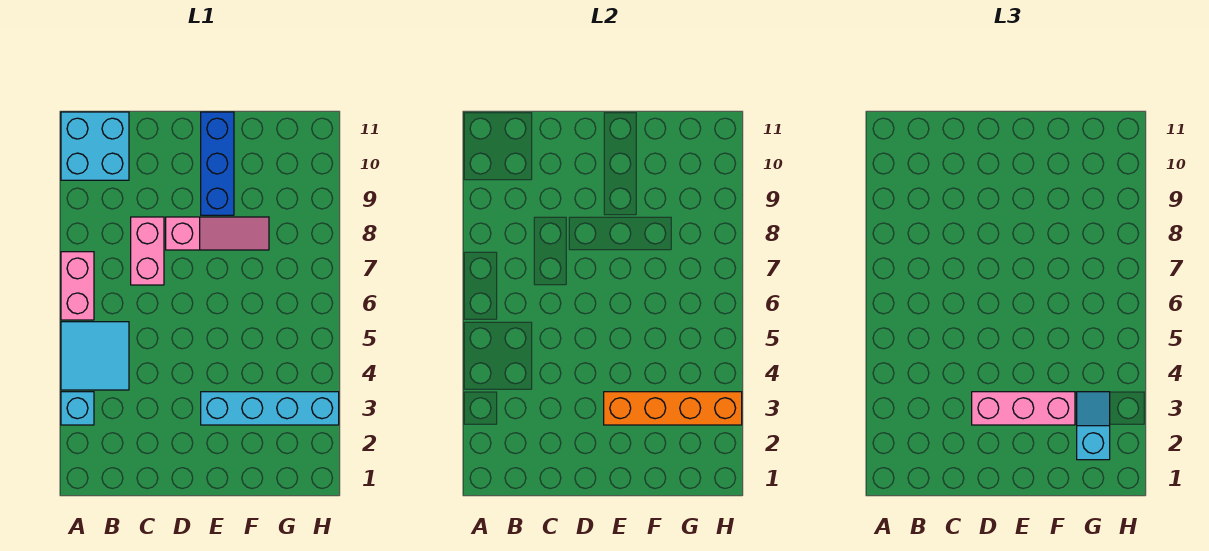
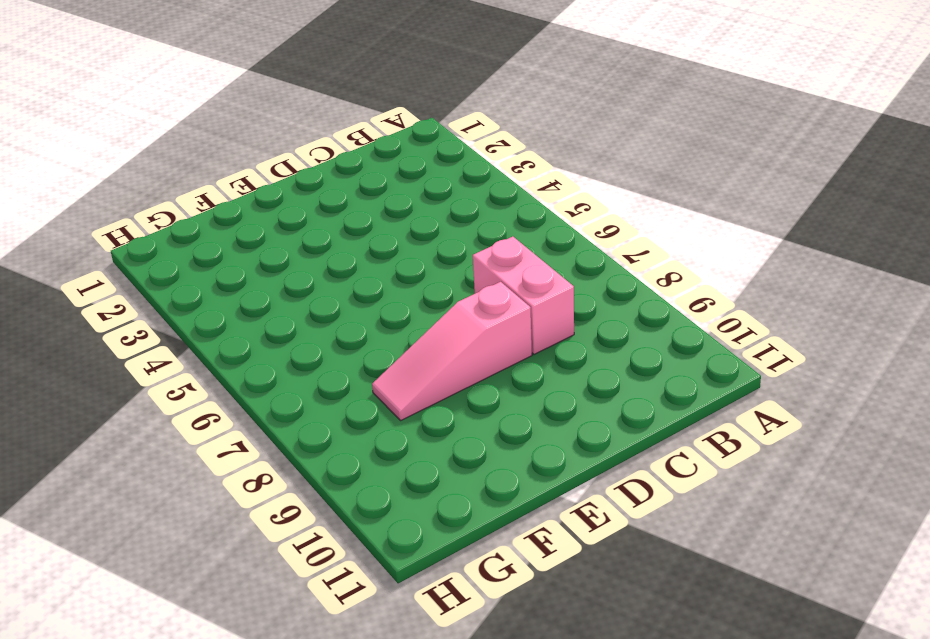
none -> cyan brick A3 level 1
none -> cyan tile A4:B5 level 1

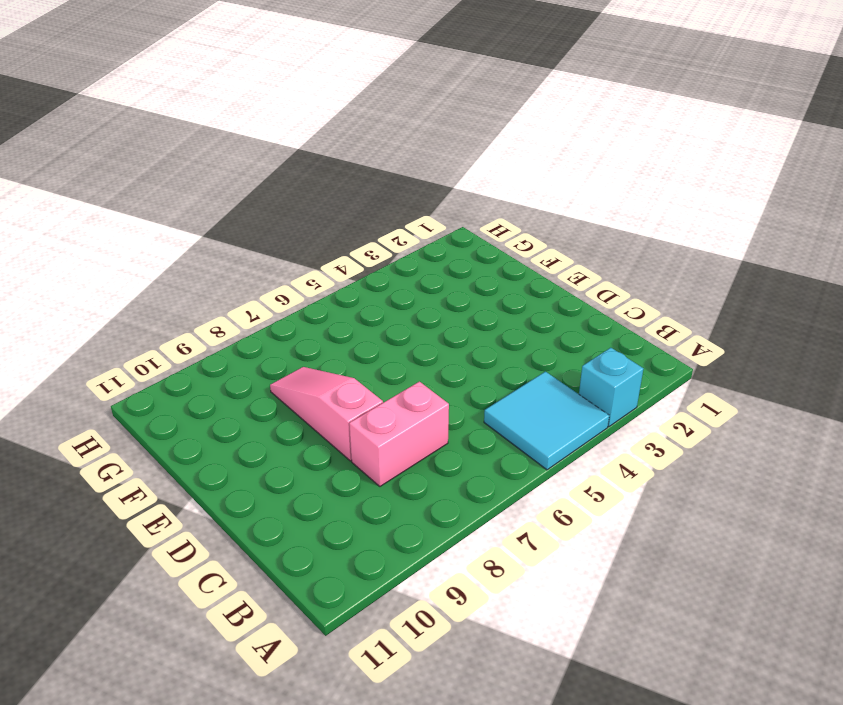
none -> pink brick A6:A7 level 1
none -> cyan brick A10:B11 level 1

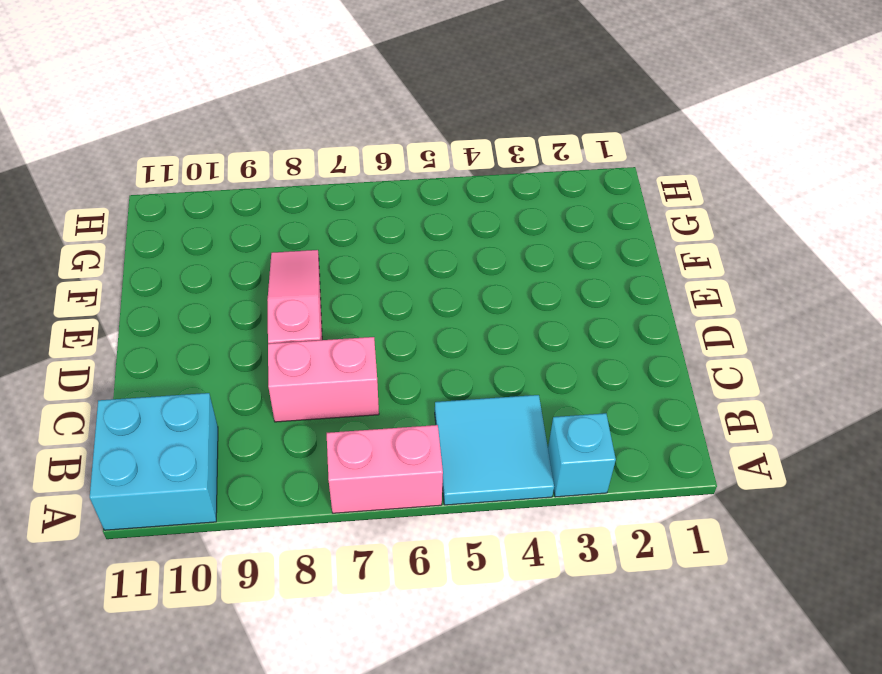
none -> cyan brick E3:H3 level 1
none -> blue brick E9:E11 level 1

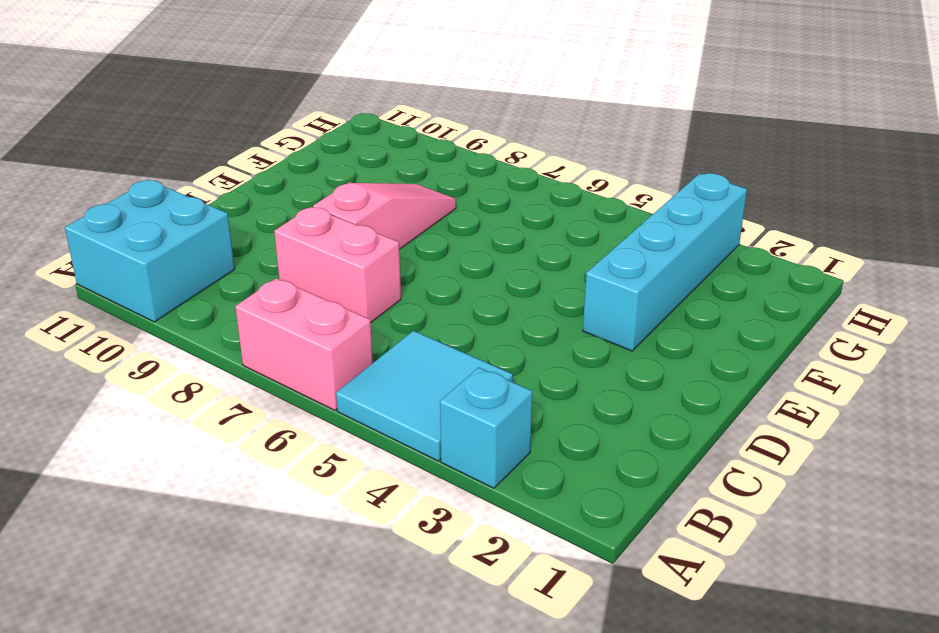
none -> blue brick E9:E11 level 1
none -> orange brick E3:H3 level 2

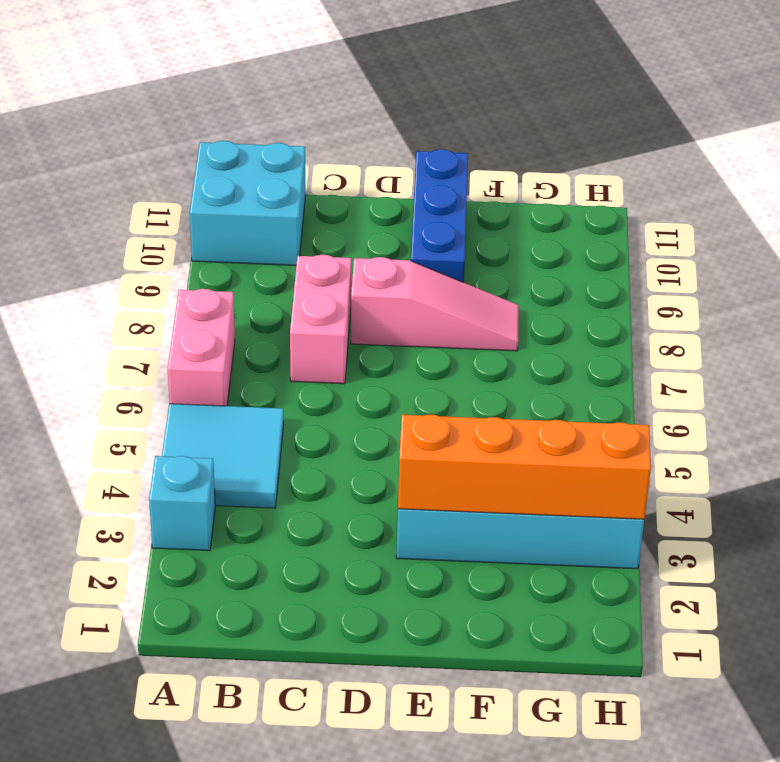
none -> pink brick D3:F3 level 3
none -> cyan slope G2:G3 level 3 top 2

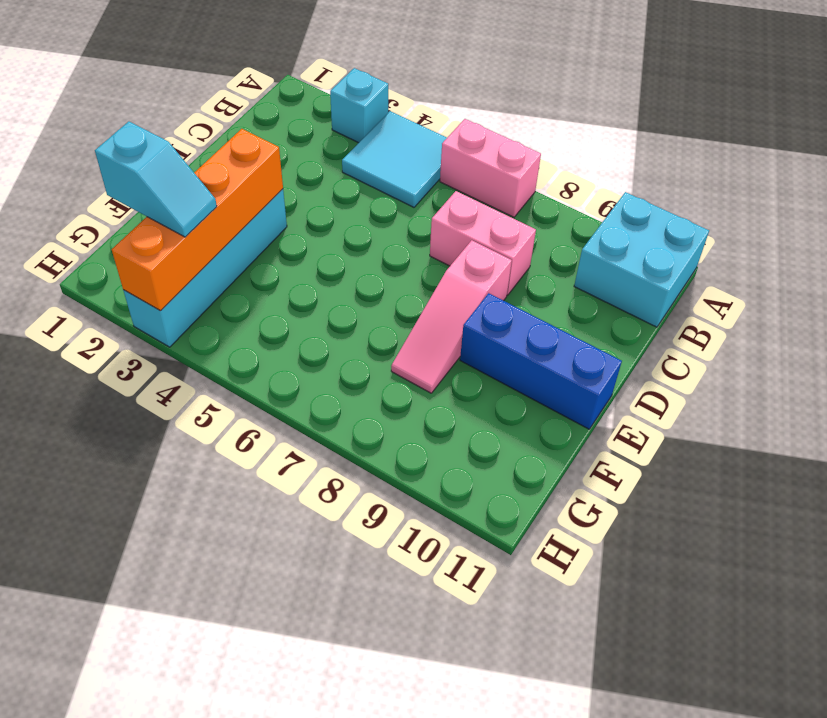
none -> pink brick D3:F3 level 3

